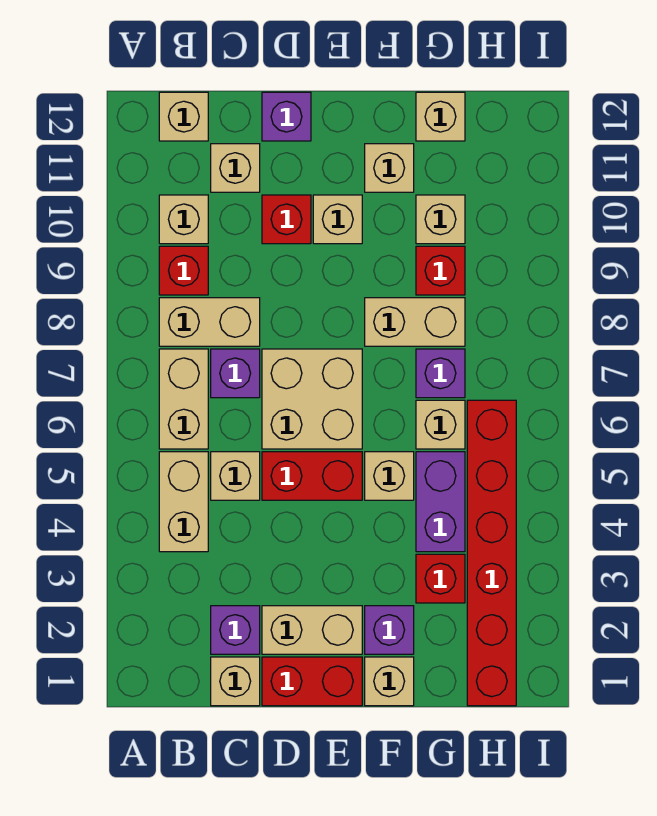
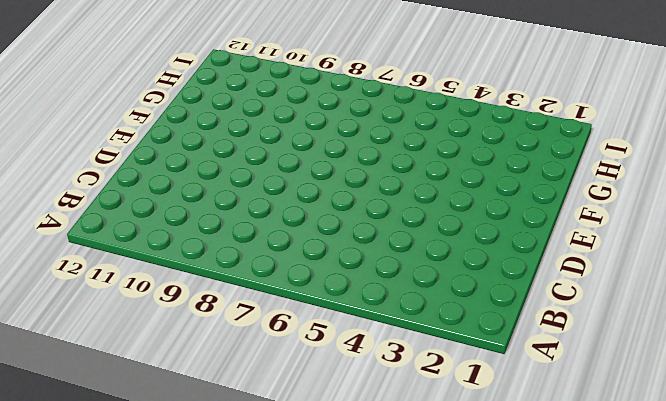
none -> tan brick B4:B5 level 1
none -> tan brick B6:B7 level 1
none -> tan brick B8:C8 level 1
none -> red brick B9 level 1

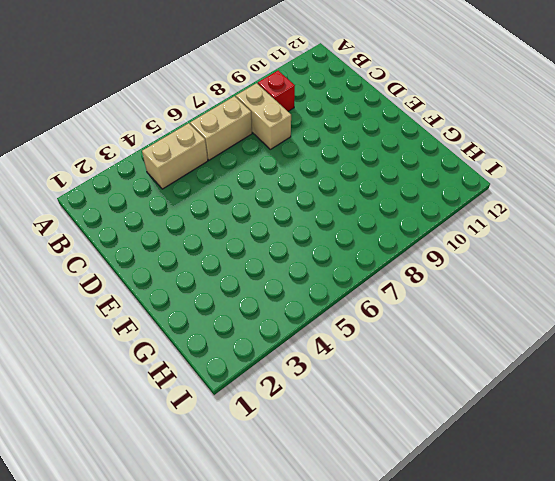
none -> tan brick B10 level 1
none -> tan brick B12 level 1
none -> tan brick C1 level 1
none -> purple brick C2 level 1

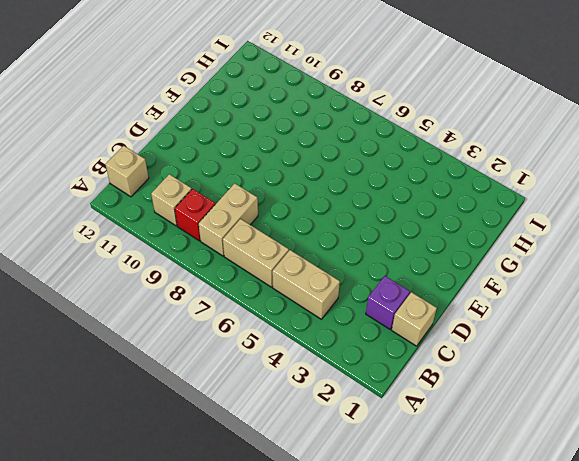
none -> tan brick C5 level 1
none -> purple brick C7 level 1
none -> tan brick C11 level 1
none -> red brick D1:E1 level 1

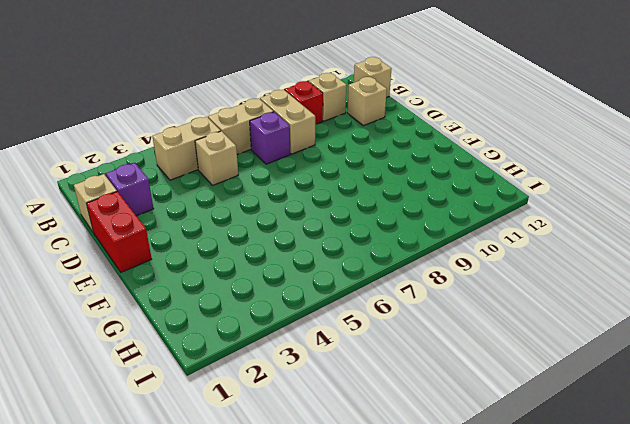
none -> tan brick D2:E2 level 1
none -> red brick D5:E5 level 1
none -> tan brick D6:E7 level 1
none -> red brick D10 level 1

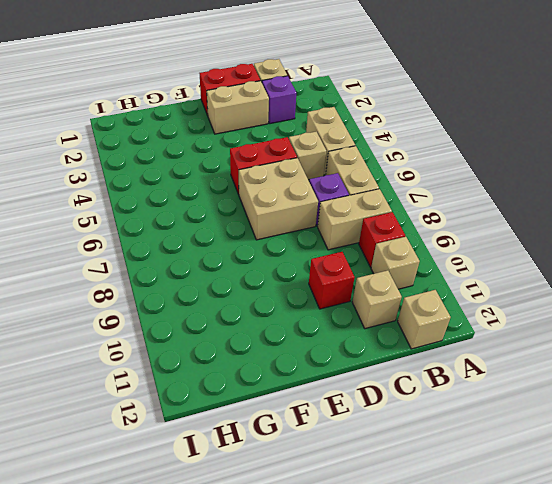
none -> purple brick D12 level 1
none -> tan brick E10 level 1
none -> tan brick F1 level 1
none -> purple brick F2 level 1

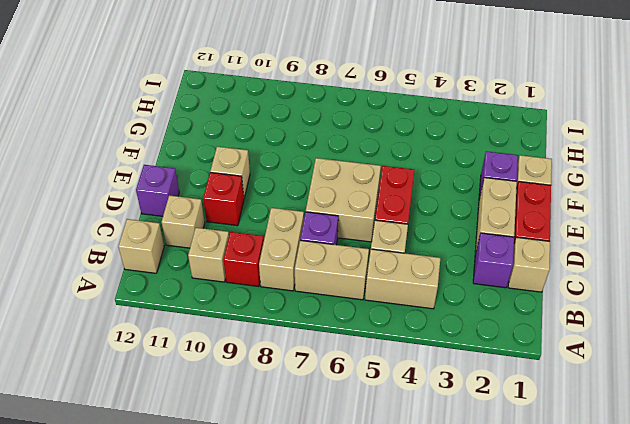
none -> tan brick F5 level 1
none -> tan brick F8:G8 level 1
none -> tan brick F11 level 1
none -> red brick G3 level 1

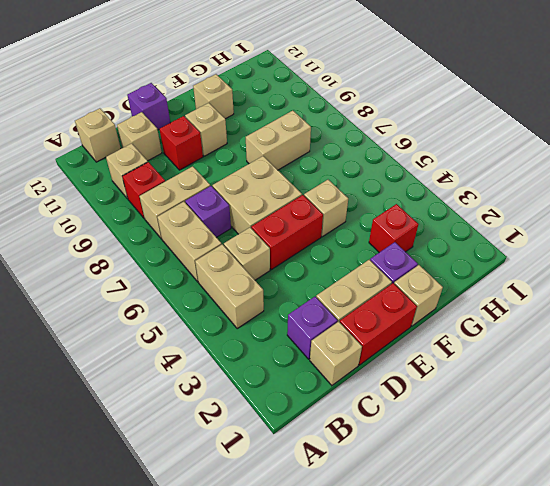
none -> purple brick G4:G5 level 1
none -> tan brick G6 level 1
none -> purple brick G7 level 1
none -> red brick G9 level 1

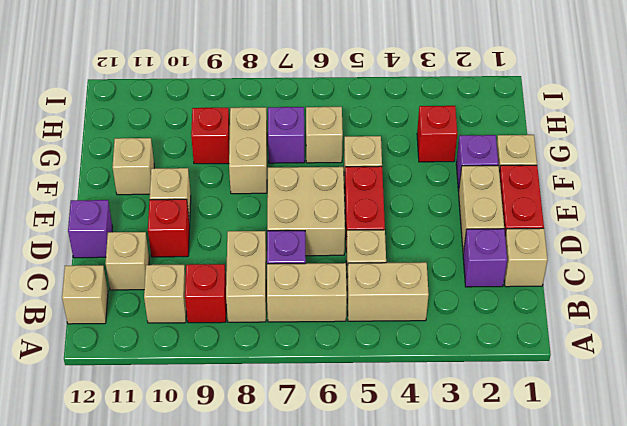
none -> purple brick G4:G5 level 1
none -> tan brick G10 level 1
none -> tan brick G12 level 1
none -> red brick H1:H6 level 1

